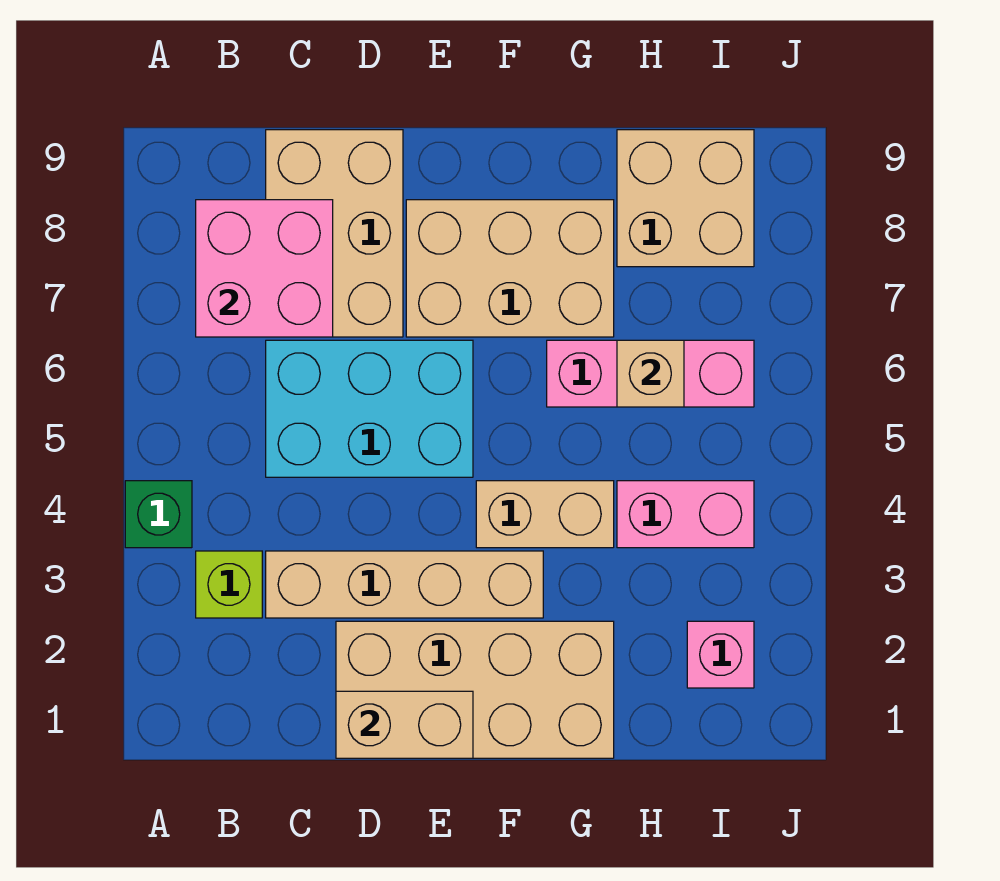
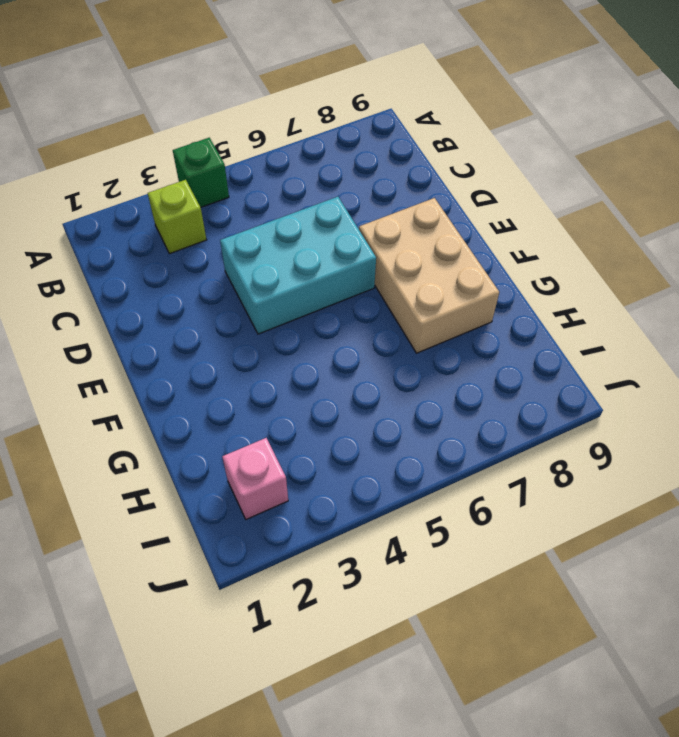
cyan brick D4:E6 level 1 -> cyan brick C5:E6 level 1
none -> tan brick C3:F3 level 1
none -> tan brick C7:D9 level 1
none -> tan brick D1:G2 level 1

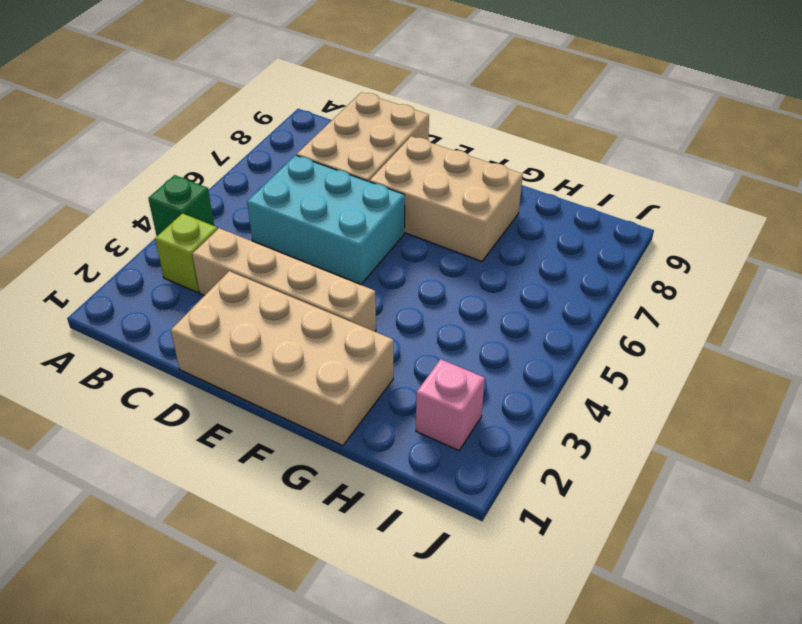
none -> tan brick F4:G4 level 1
none -> pink brick G6:I6 level 1
none -> pink brick H4:I4 level 1

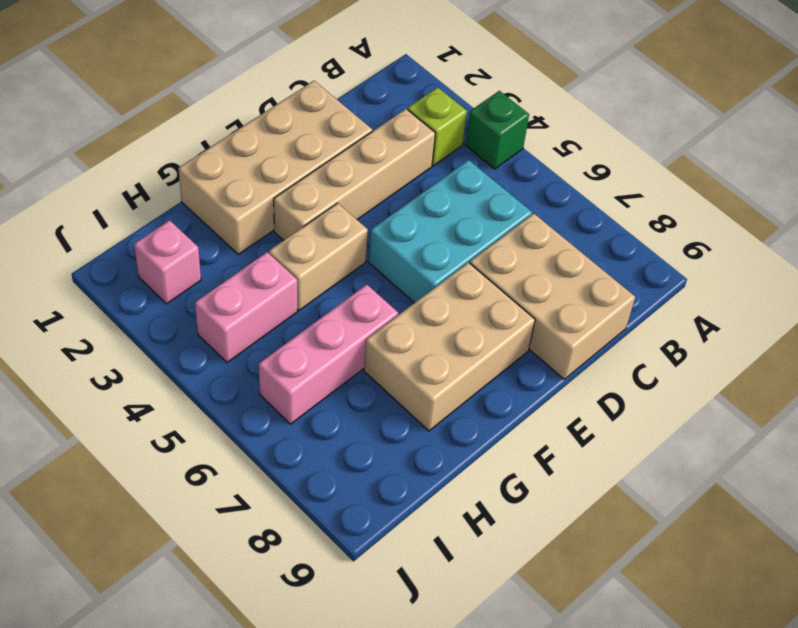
none -> tan brick H8:I9 level 1
none -> pink brick B7:C8 level 2
none -> tan brick D1:E1 level 2

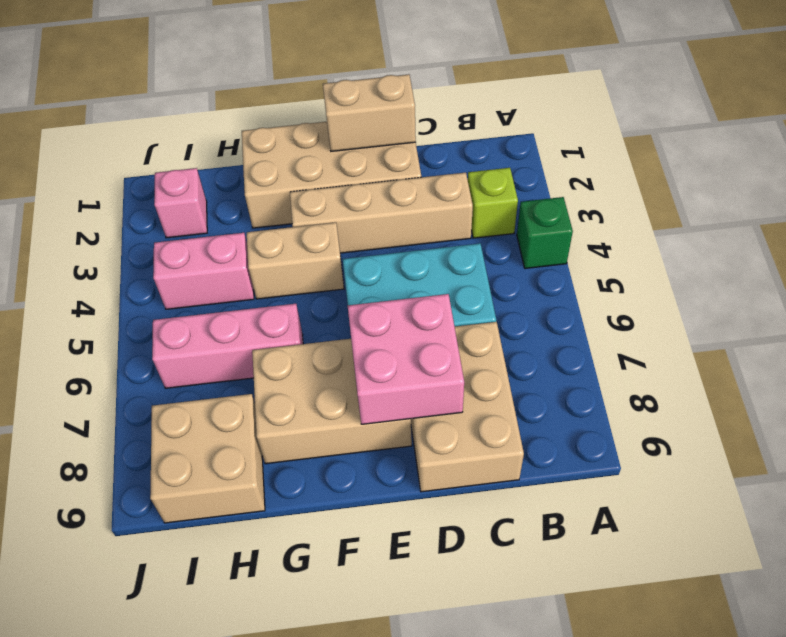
pink brick D7:E8 level 2 -> pink brick B7:C8 level 2
none -> tan brick H6 level 2

